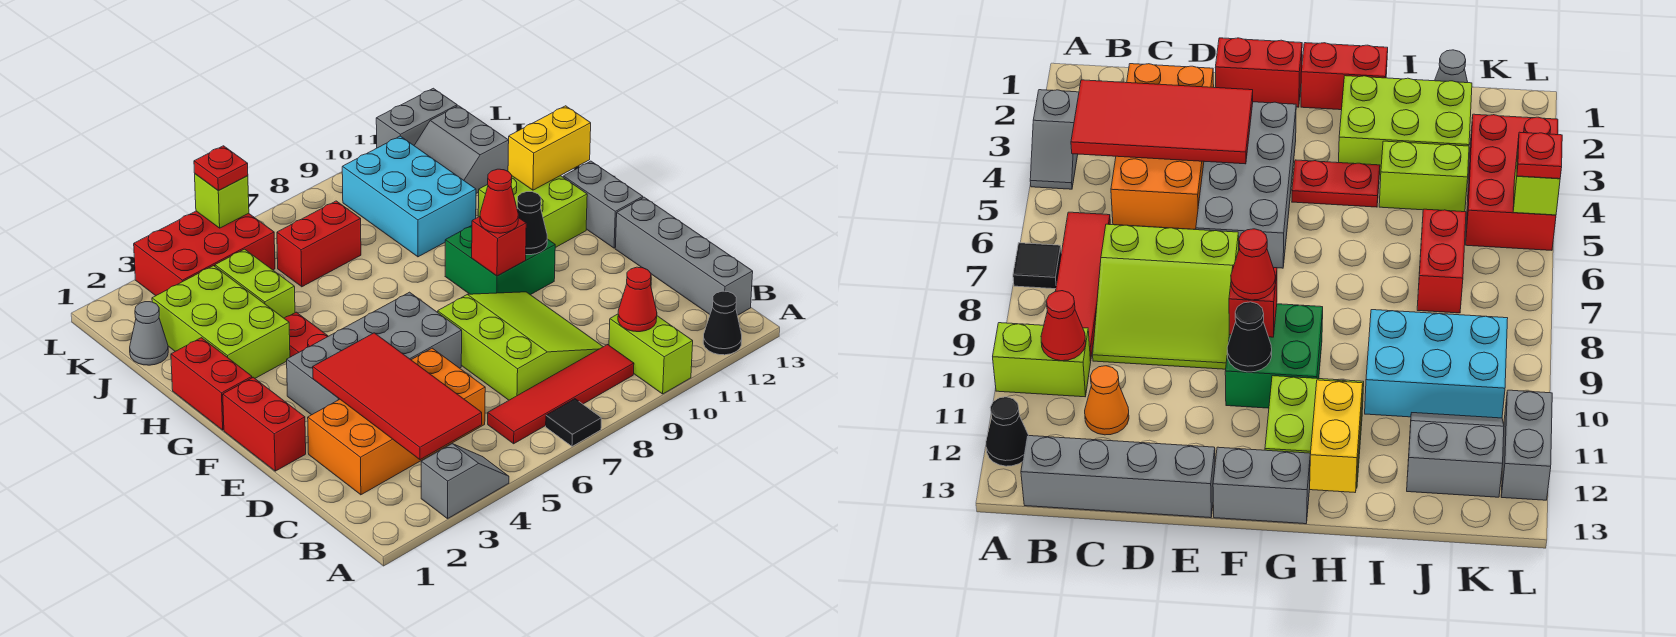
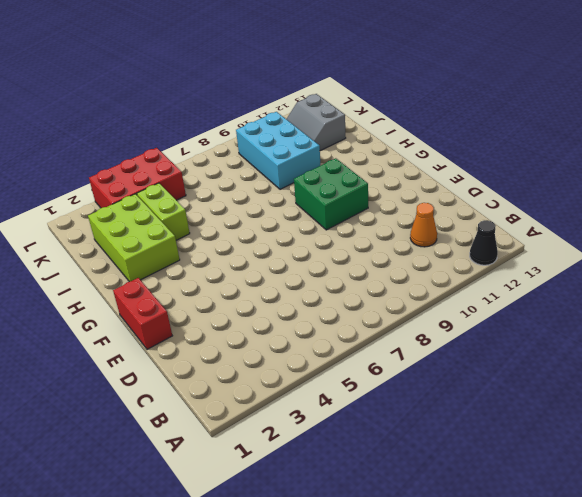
none -> grey slope A3:A4 level 1 top 3
none -> black tile A7 level 1
none -> lime brick A10:B10 level 1
none -> red tile B6:B9 level 1

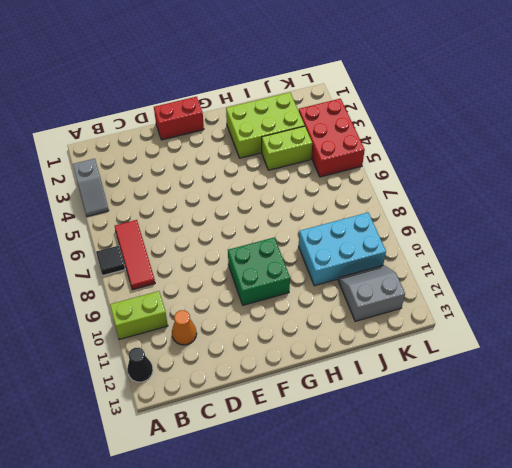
red tile B6:B8 level 1 -> red tile B6:B9 level 1
none -> grey brick B13:E13 level 1
none -> orange brick C2:D5 level 1
none -> lime slope C7:E9 level 1 top 7
none -> grey brick E3:F6 level 1

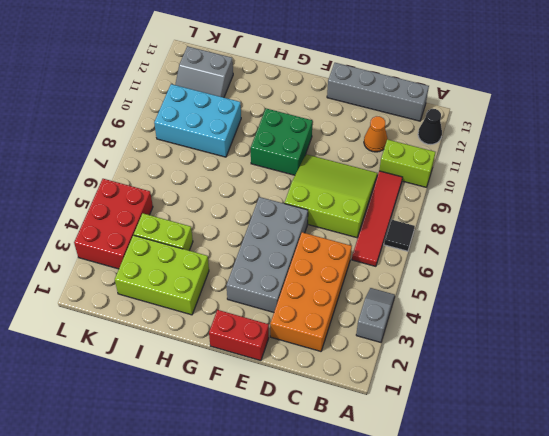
none -> grey brick F13:G13 level 1
none -> red brick G1:H1 level 1
none -> red plate G4:H4 level 1
none -> lime brick G11:H12 level 1

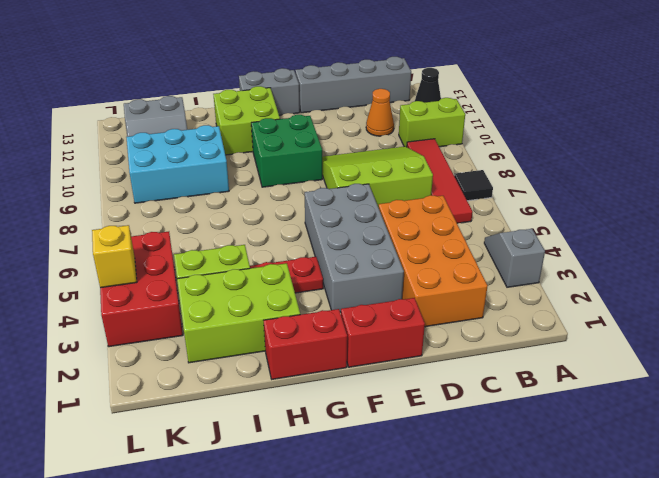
yellow brick L4 level 2 -> none
none -> grey cone J1 level 1
none -> red brick J6:J7 level 1
none -> grey brick L11:L12 level 1
none -> red tile B3:E4 level 2

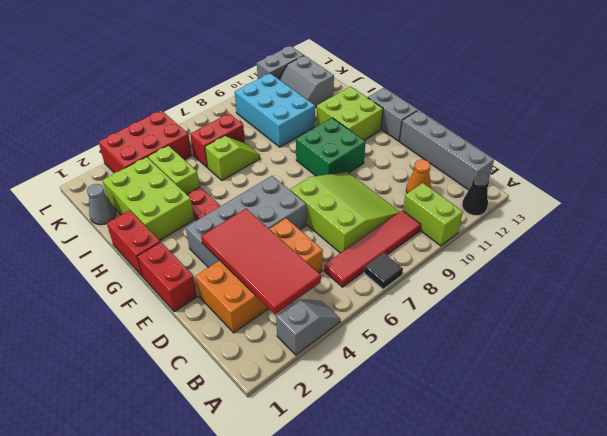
lime slope I6:I7 level 1 top 6 -> none
none -> red cone B10 level 2
none -> red brick F9 level 2
none -> black cone F10 level 2
none -> yellow brick H12:H13 level 2

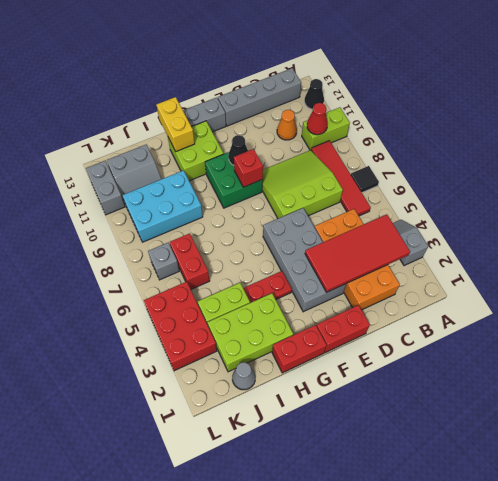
grey brick K7 level 1 -> none
none -> lime brick L5 level 2
none -> red cone F9 level 3
none -> red plate L5 level 3

